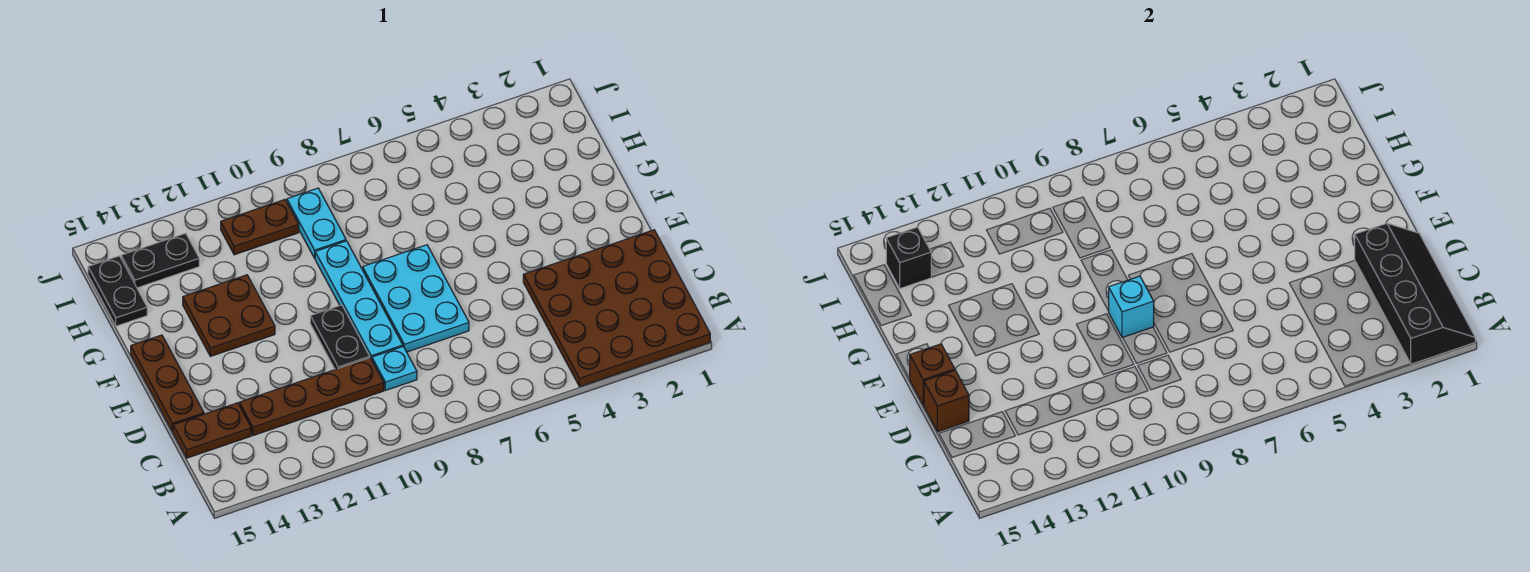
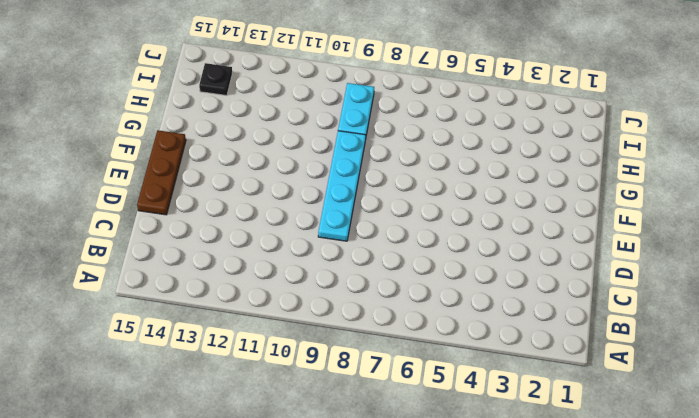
black plate I14 level 1 -> black plate I13:I14 level 1
none -> brown plate A1:D4 level 1
none -> cyan plate C9 level 1
none -> brown plate C10:C13 level 1

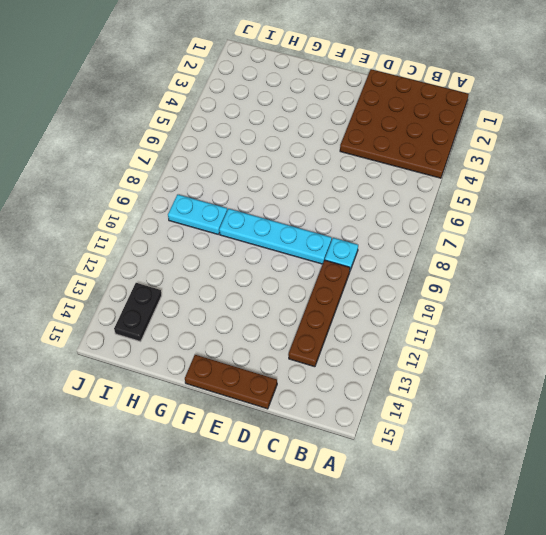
none -> brown plate C14:C15 level 1
none -> cyan plate D7:F8 level 1
none -> black plate D10:E10 level 1

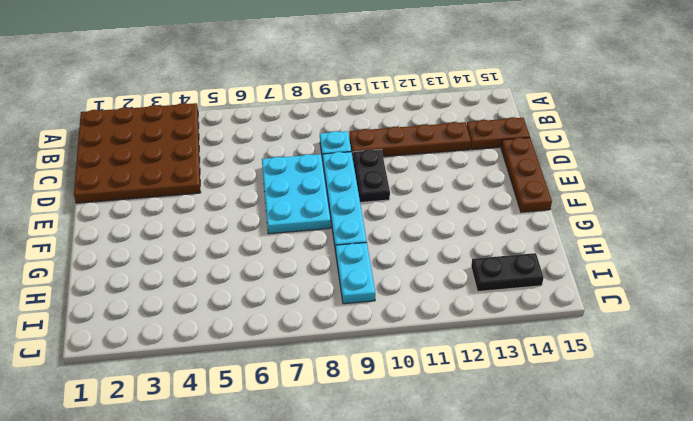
none -> brown plate F12:G13 level 1
none -> black plate H15:I15 level 1
none -> brown plate I10:I11 level 1

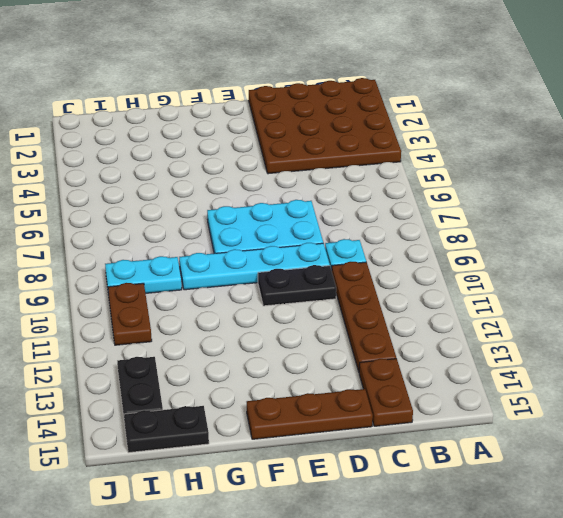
none -> brown plate F12:G13 level 1
none -> black slope A1:D2 level 2 top 2
none -> brown brick D15 level 2

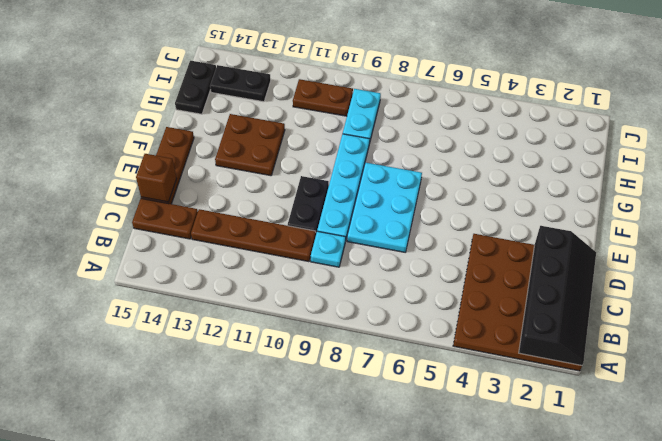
none -> cyan brick E9 level 2
none -> brown brick E15 level 2
none -> black brick I14 level 2

